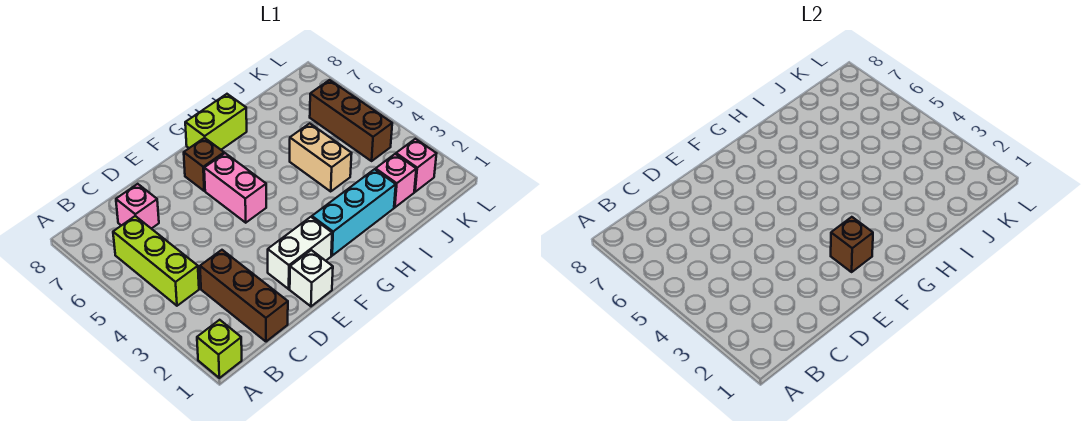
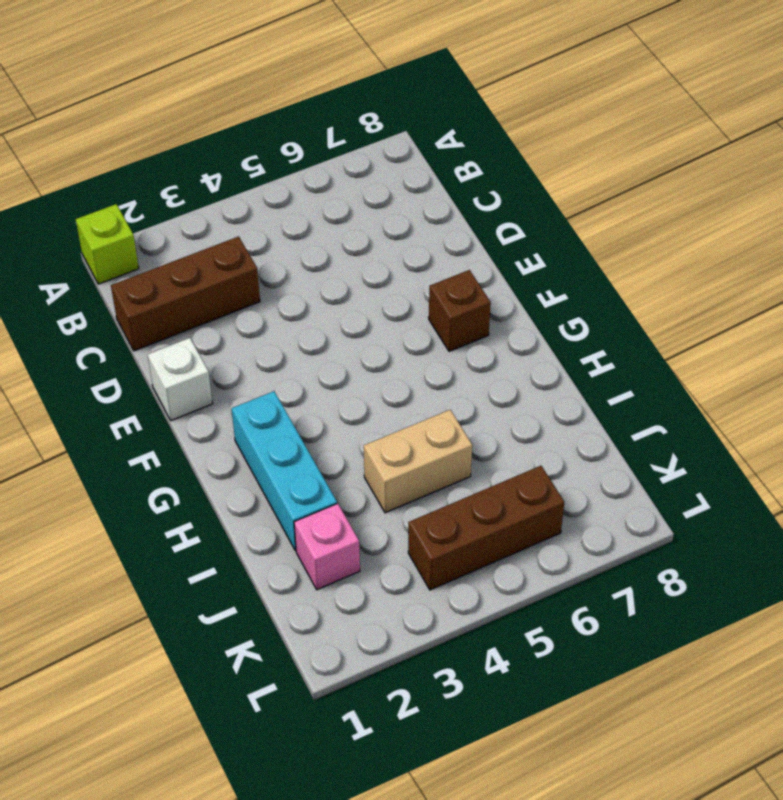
none -> lime brick B4:B6 level 1
none -> pink brick C7 level 1
none -> white brick E2:F2 level 1

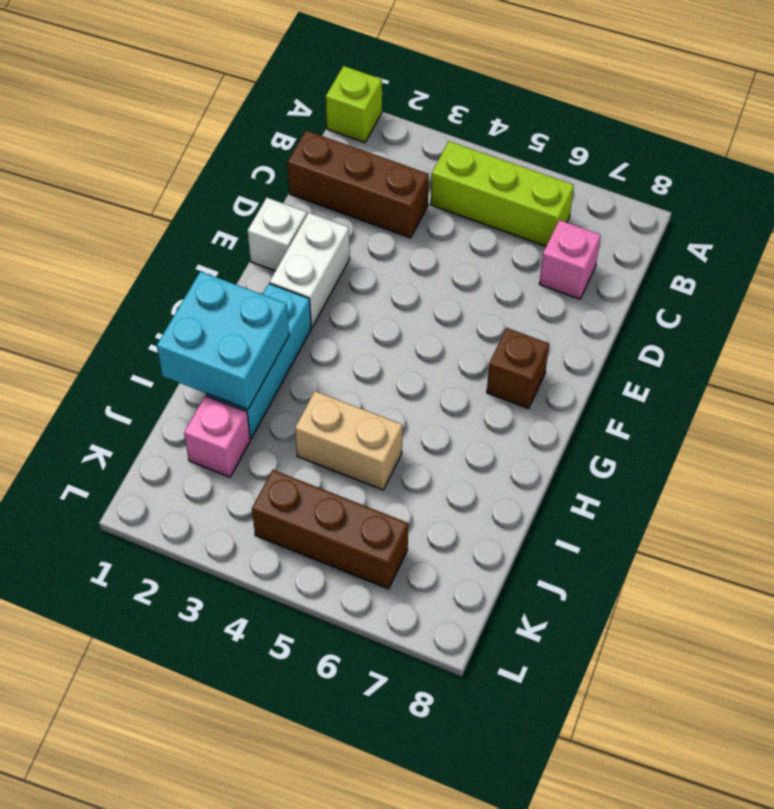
cyan brick H1:I2 level 2 -> none
none -> pink brick F5:F6 level 1
none -> lime brick G8:H8 level 1
none -> pink brick K2 level 1

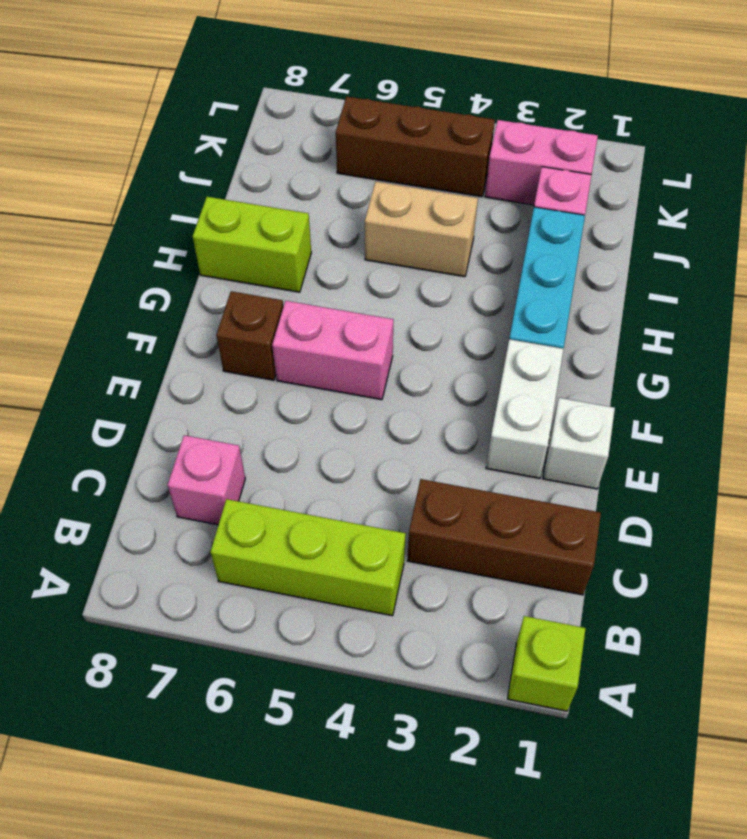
lime brick H7:H8 level 1 -> lime brick G8:H8 level 1
pink brick K2:K3 level 1 -> pink brick K2 level 1
none -> brown brick F2 level 2

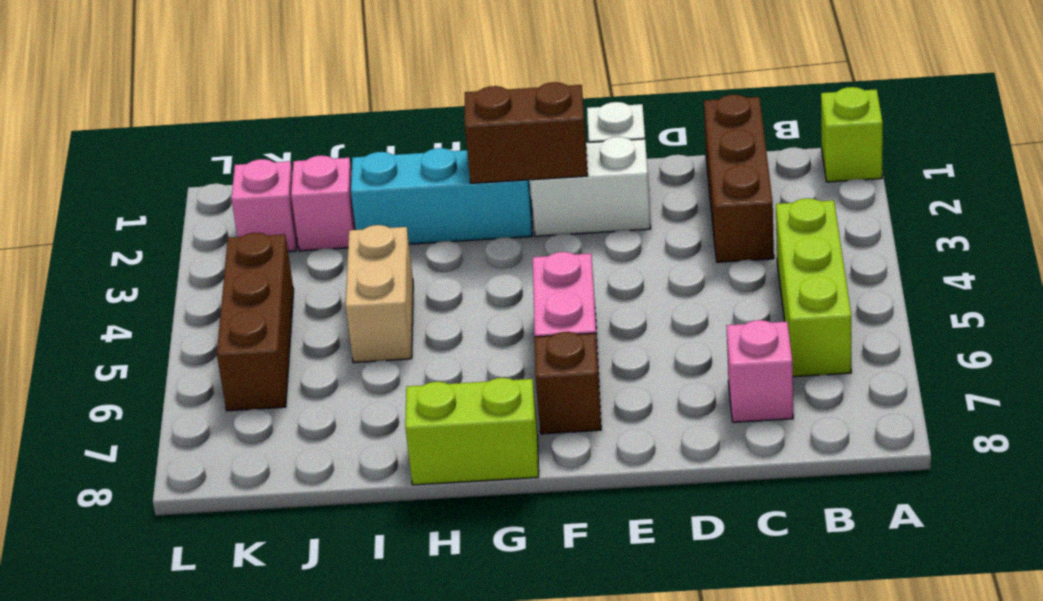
brown brick F2:G2 level 2 -> brown brick F2 level 2

